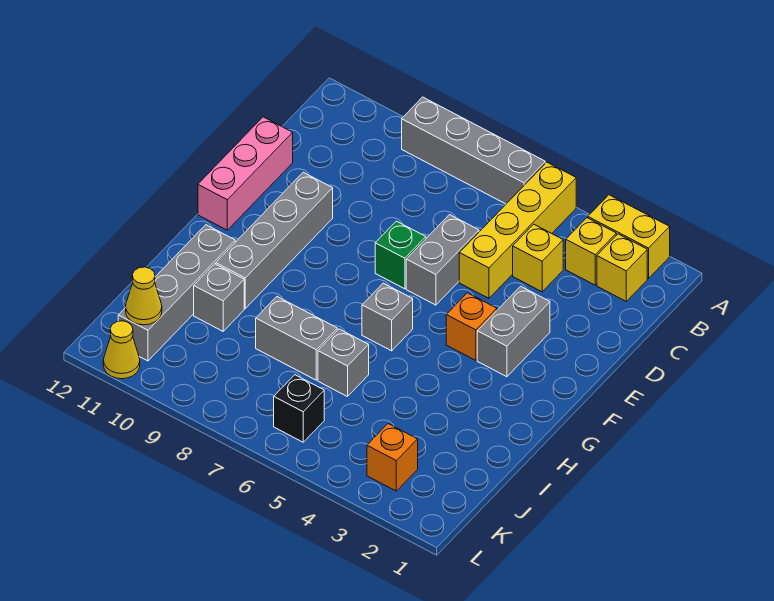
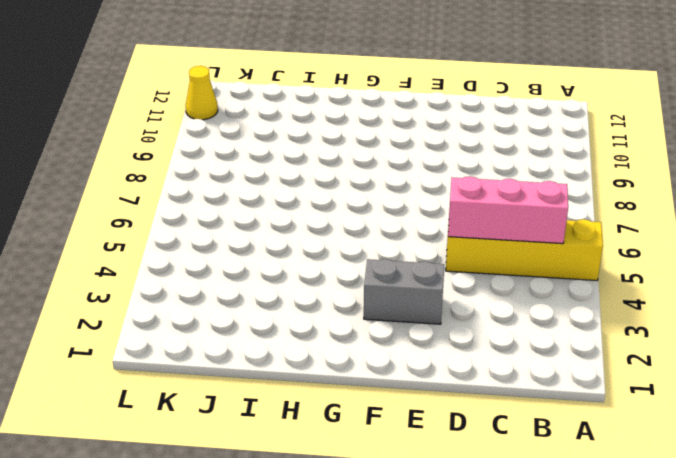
pink brick B5:D5 level 2 -> pink brick D12:F12 level 1
none -> yellow brick A2:A3 level 1
none -> grey brick A6:A9 level 1
none -> yellow brick B2 level 1

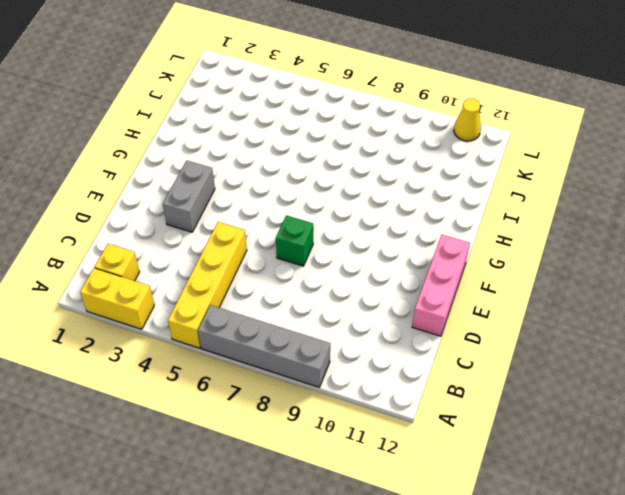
none -> yellow brick B3 level 1
none -> yellow brick C4 level 1
none -> grey brick D6:E6 level 1

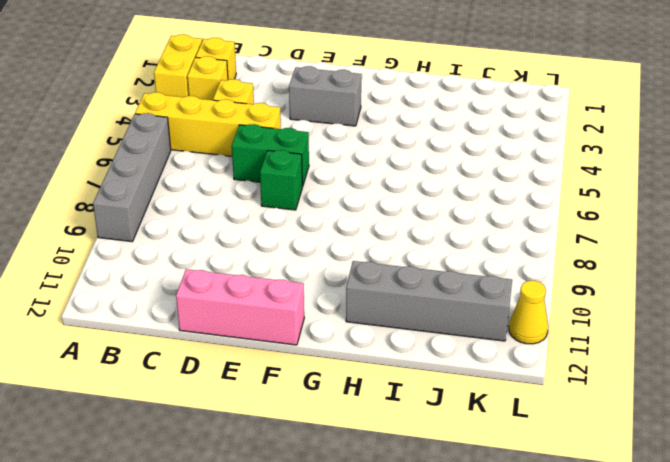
green brick D6:E6 level 1 -> grey brick D6:E6 level 1
none -> grey brick E10:H10 level 1
none -> orange brick F4 level 1
none -> grey brick G6 level 1

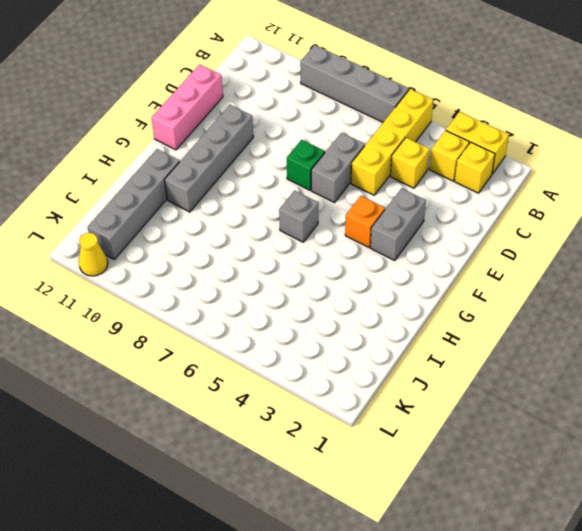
none -> grey brick I6 level 1
none -> grey brick I7:I8 level 1
none -> grey brick I10 level 1

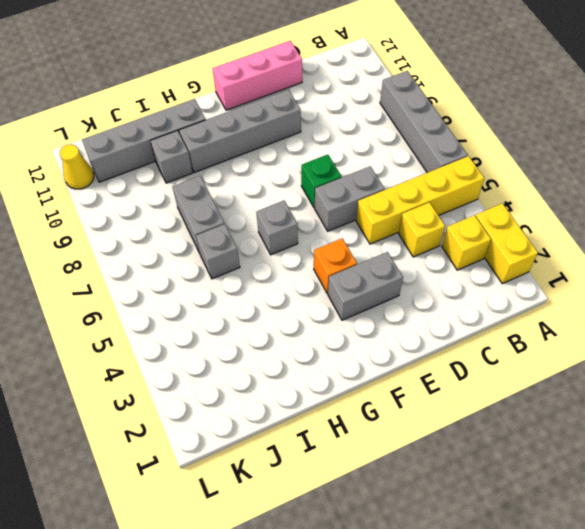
none -> yellow brick B2 level 1
none -> orange brick K3 level 1
none -> black brick K6 level 1

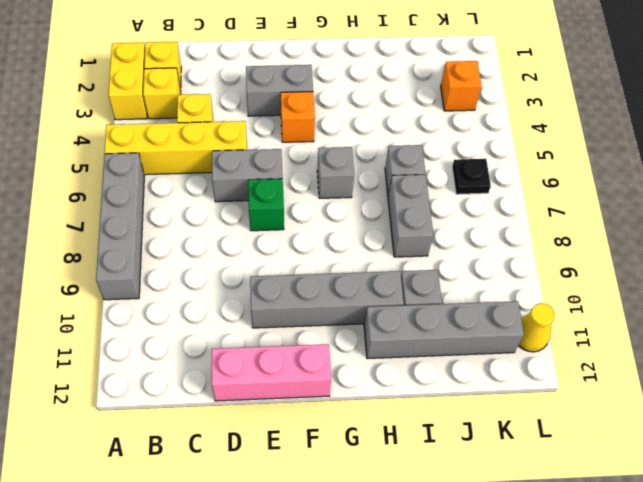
black plate K6 level 1 -> black brick K6 level 1
none -> yellow cone K11 level 2

